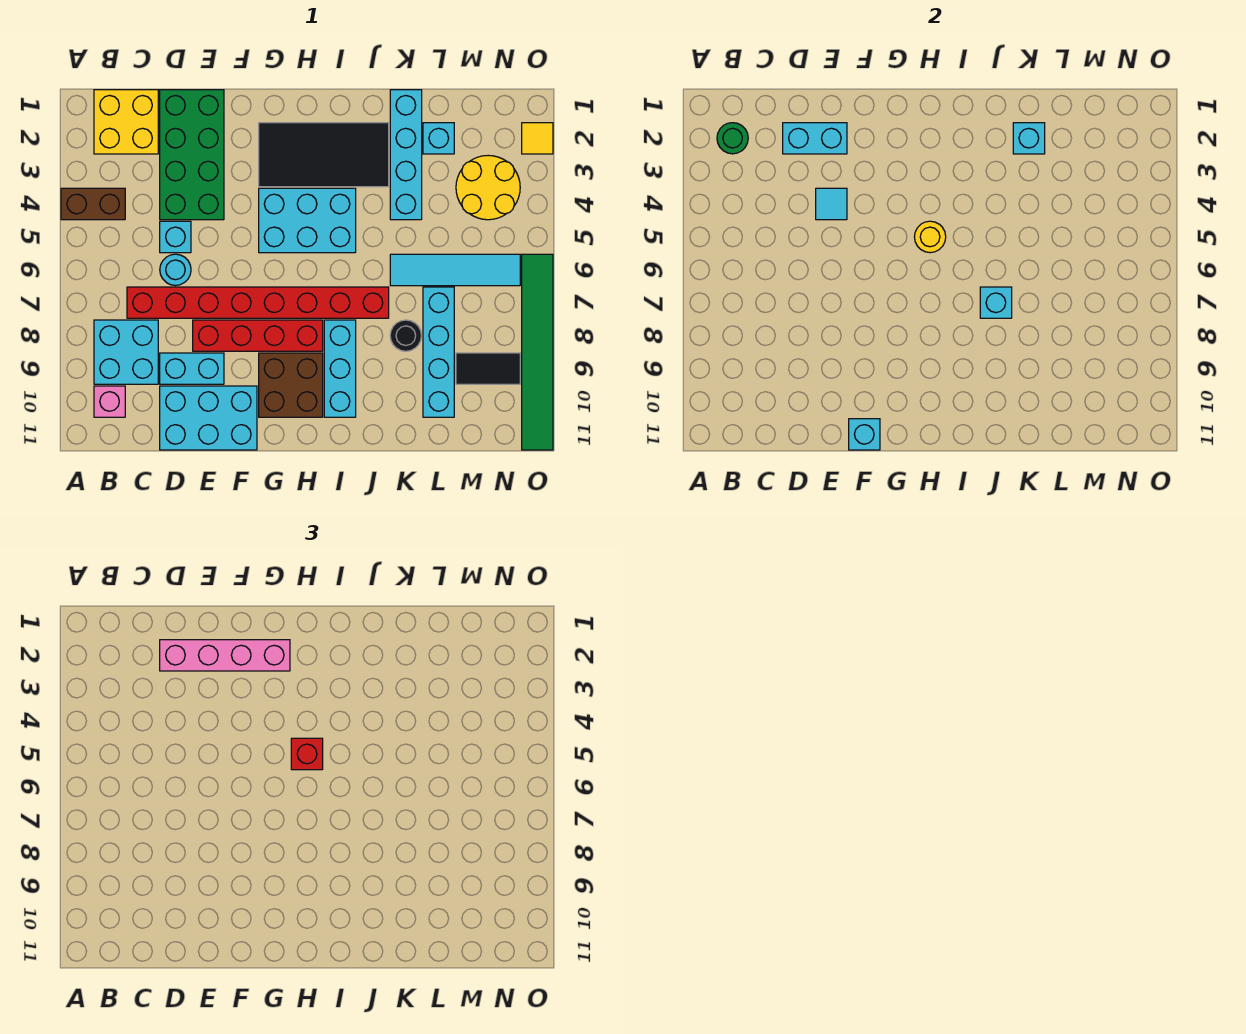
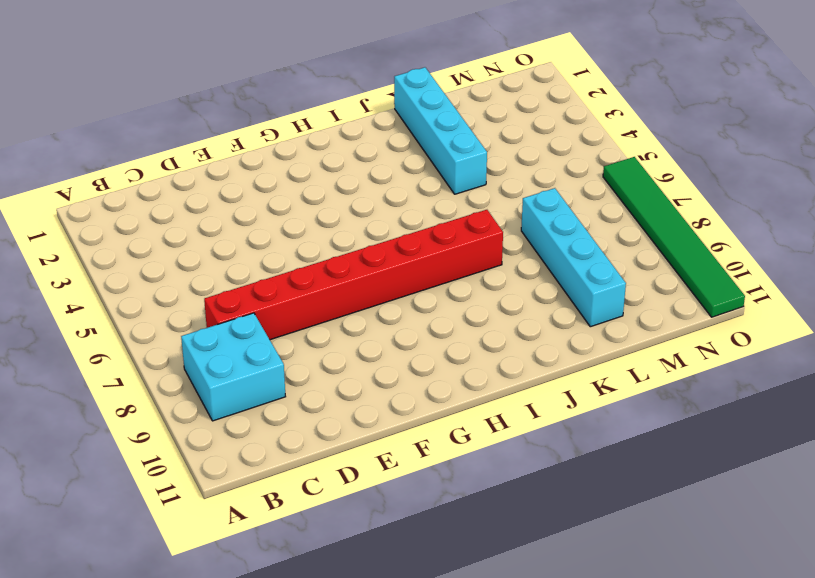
none -> brown brick A4:B4 level 1
none -> yellow brick B1:C2 level 1
none -> pink brick B10 level 1
none -> green brick D1:E4 level 1

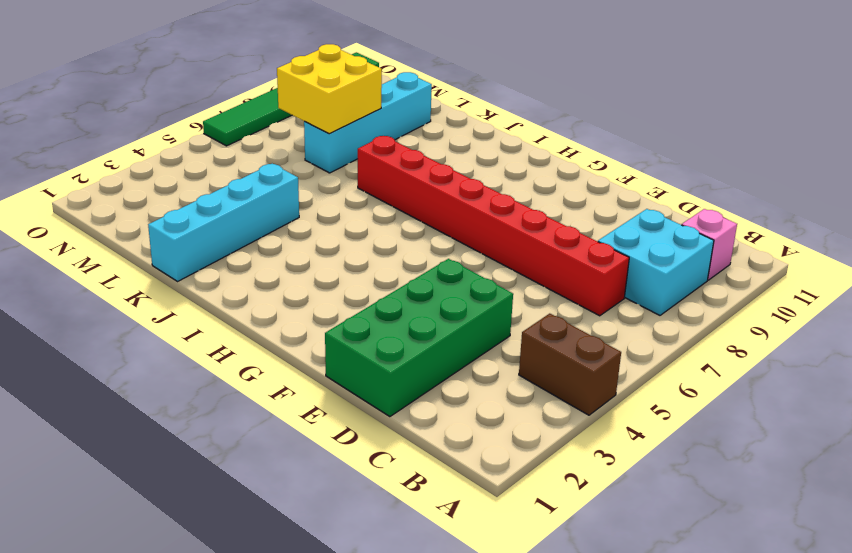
yellow brick L7:M8 level 2 -> yellow brick B1:C2 level 1
none -> cyan brick D5 level 1
none -> cyan round brick D6 level 1
none -> cyan brick D9:E9 level 1
none -> cyan brick D10:F11 level 1

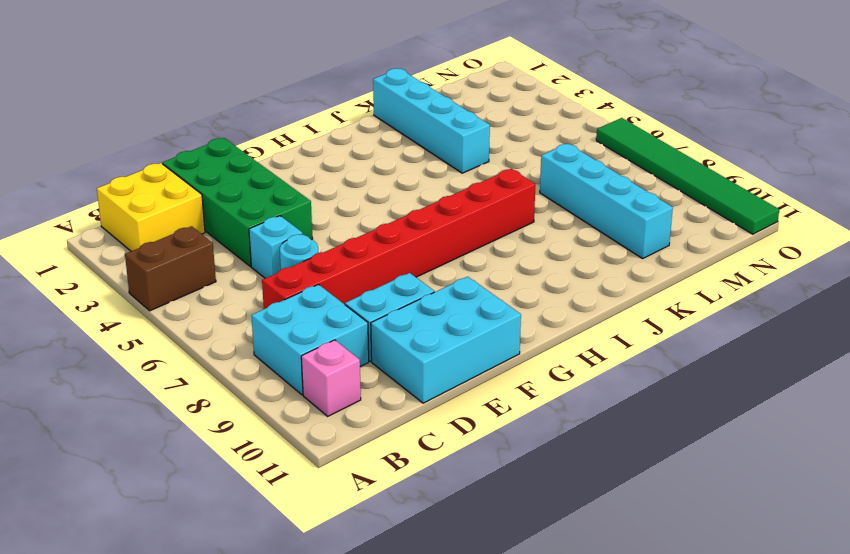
none -> red brick E8:H8 level 1
none -> black tile G2:J3 level 1
none -> cyan brick G4:I5 level 1
none -> brown brick G9:H10 level 1

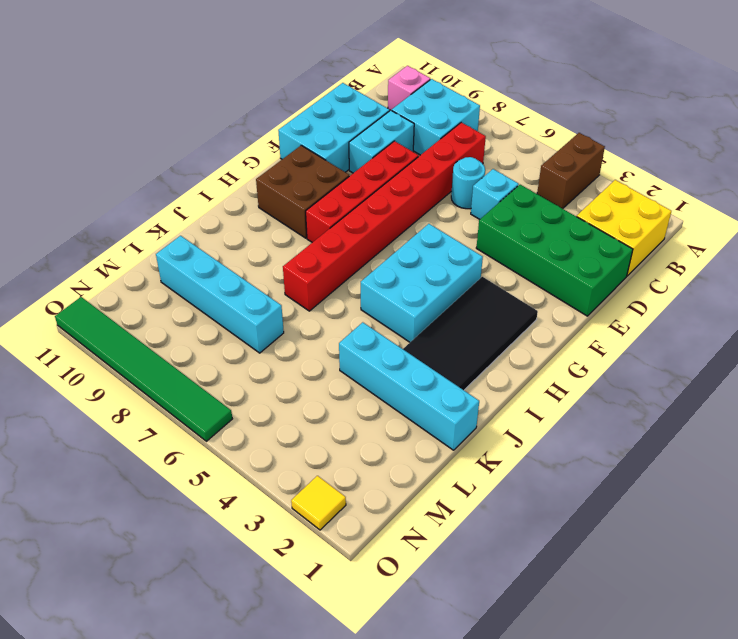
none -> cyan brick I8:I10 level 1
none -> cyan tile K6:N6 level 1
none -> black round brick K8 level 1
none -> cyan brick L2 level 1

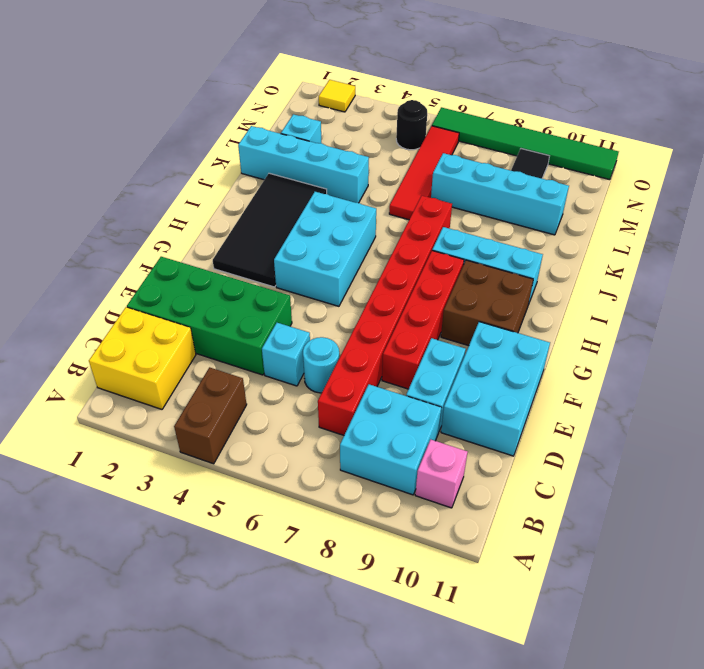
red tile K6:N6 level 1 -> cyan tile K6:N6 level 1
black round brick N5 level 1 -> black round brick K8 level 1
none -> yellow round brick M3:N4 level 1
none -> green round brick B2 level 2
none -> cyan brick D2:E2 level 2
none -> cyan tile E4 level 2

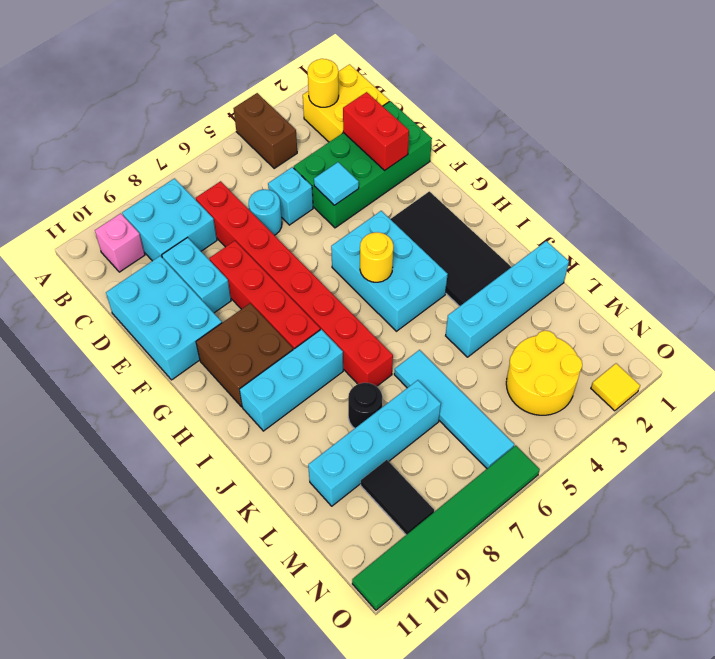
yellow round brick B2 level 2 -> green round brick B2 level 2
red brick D2:E2 level 2 -> cyan brick D2:E2 level 2
none -> cyan brick L2 level 1
none -> cyan brick F11 level 2
none -> cyan brick J7 level 2
none -> cyan brick K2 level 2

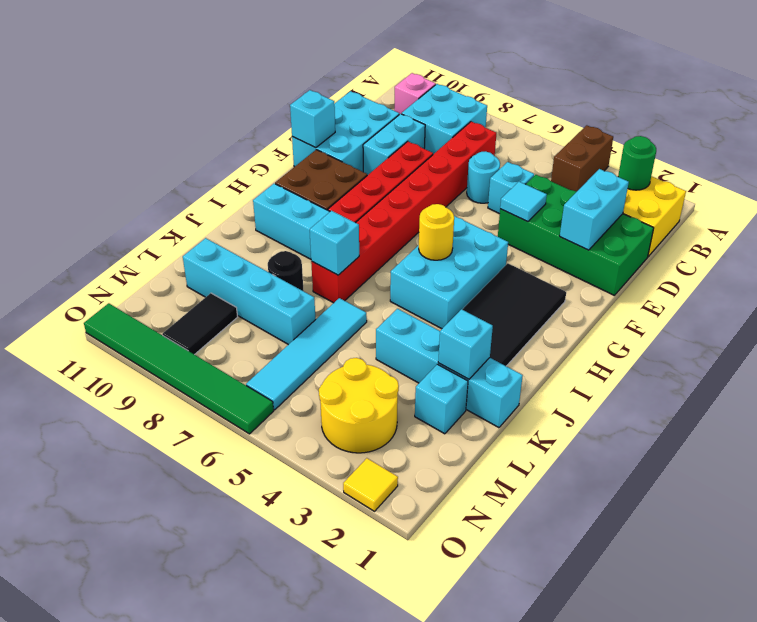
none -> pink brick D2:G2 level 3
none -> red brick H5 level 3

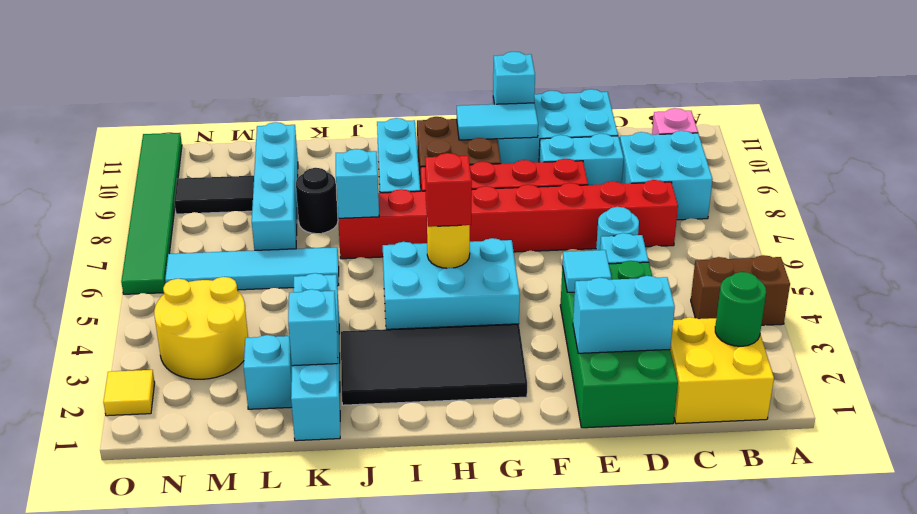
cyan tile F10:G10 level 2 -> none
none -> pink brick D2:G2 level 3

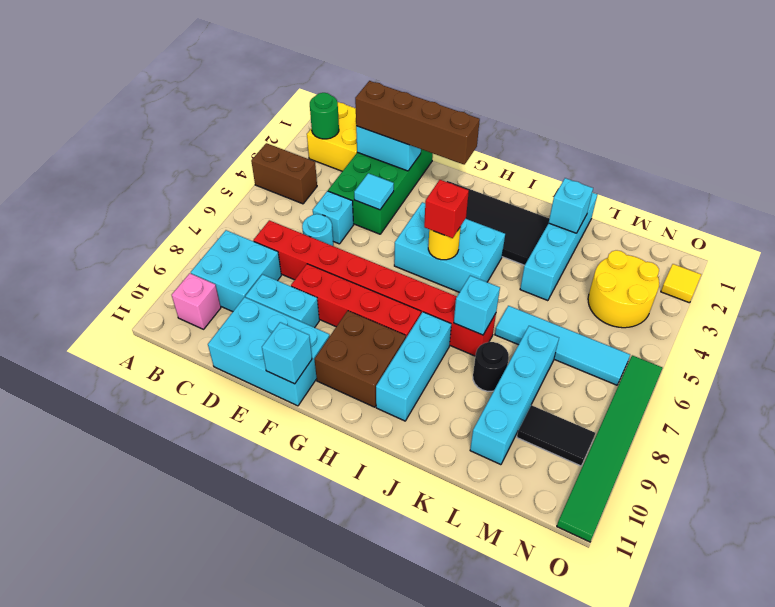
brown brick D2:G2 level 3 -> pink brick D2:G2 level 3
none -> cyan brick L2 level 1

